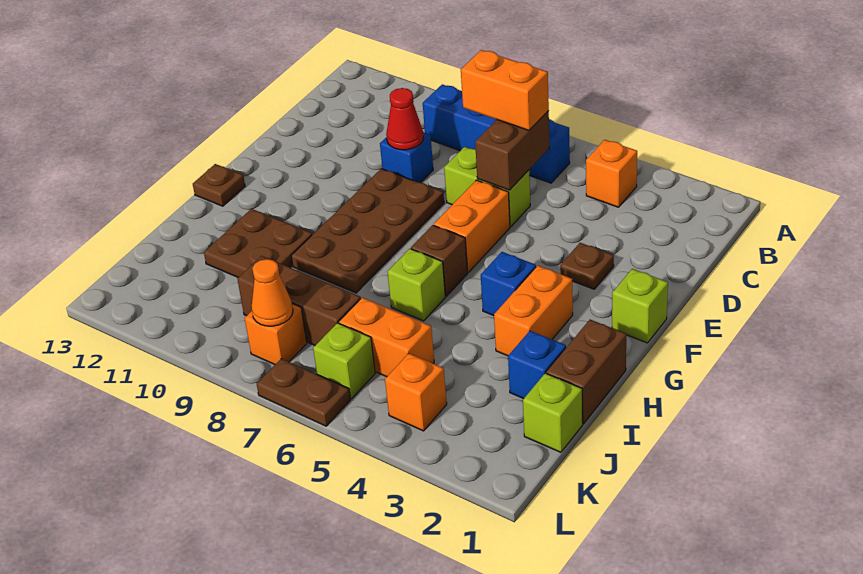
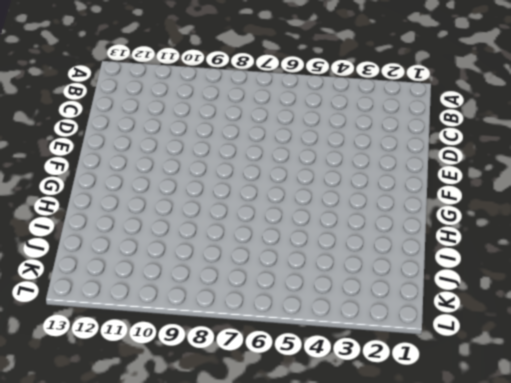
none -> orange brick B4 level 1
none -> blue brick B6:B9 level 1
none -> lime brick D6:D7 level 1

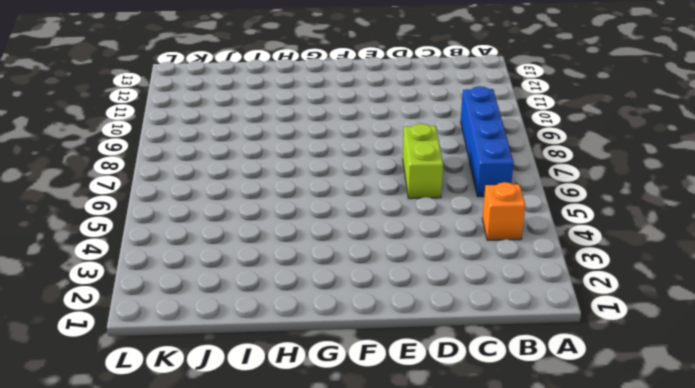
none -> blue brick D9 level 1
none -> brown plate E3 level 1
none -> orange brick E6:F6 level 1

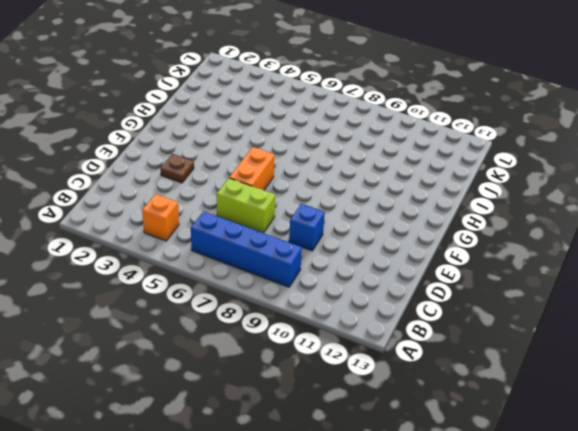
none -> brown plate E8:H9 level 1
none -> lime brick F1 level 1
none -> orange brick G3:H3 level 1

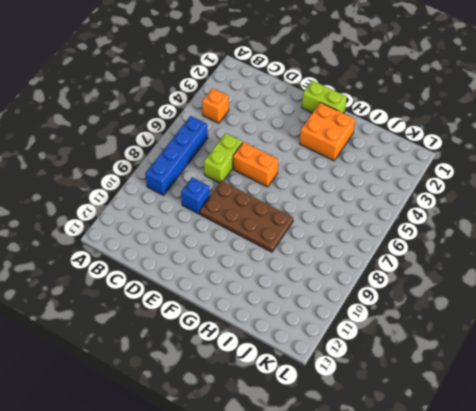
lime brick F1:G1 level 1 -> lime brick F1 level 1
orange brick G2:H3 level 1 -> orange brick G3:H3 level 1
none -> brown plate E3 level 1
none -> blue brick G4 level 1
none -> brown brick G6 level 1

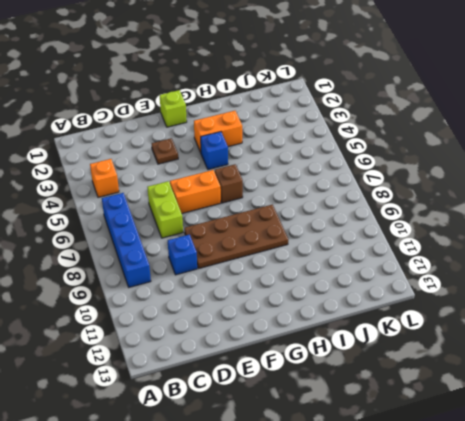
none -> brown plate G13 level 1
none -> brown brick H1:I1 level 1
none -> lime brick H6 level 1

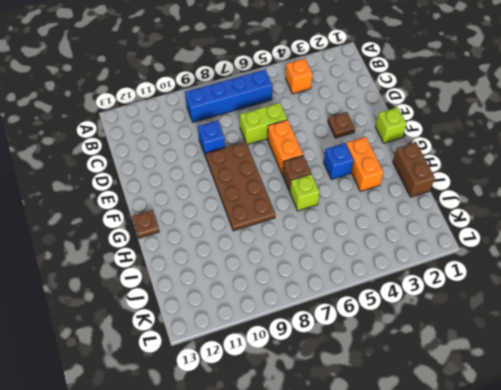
none -> brown plate H10:I11 level 1
none -> blue brick I2 level 1
none -> lime brick J1 level 1

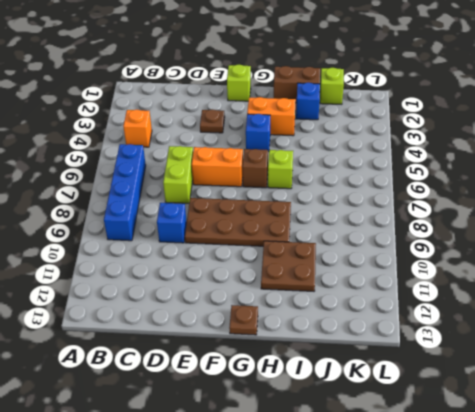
none -> orange brick J5:J6 level 1
none -> brown brick J7:J9 level 1
none -> orange brick K4 level 1

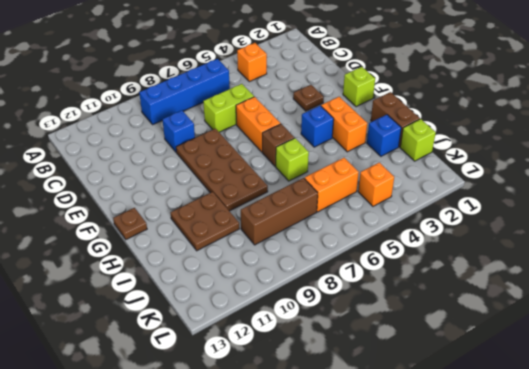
none -> lime brick K6 level 1
none -> orange brick K8 level 1
none -> brown plate L6:L7 level 1

